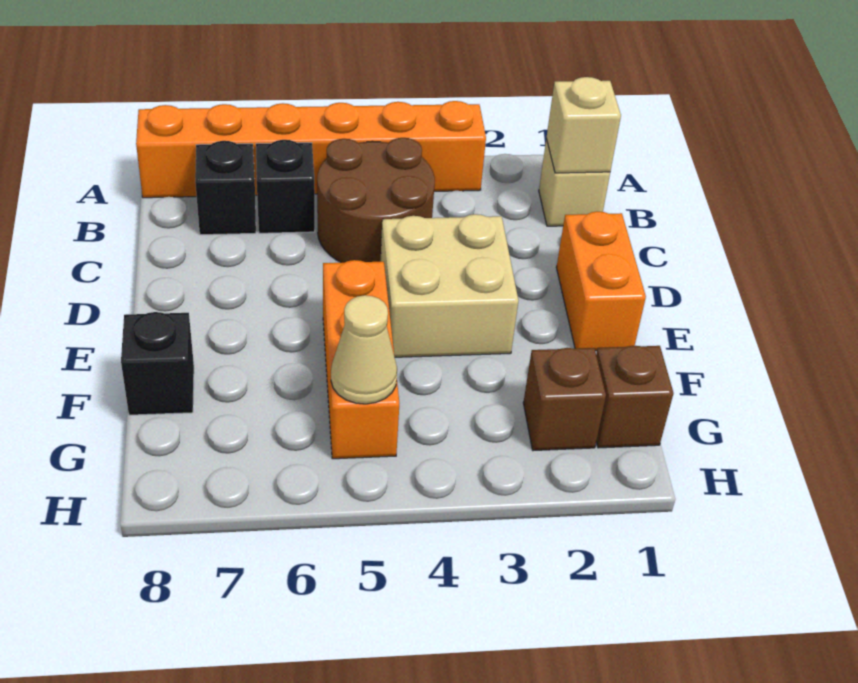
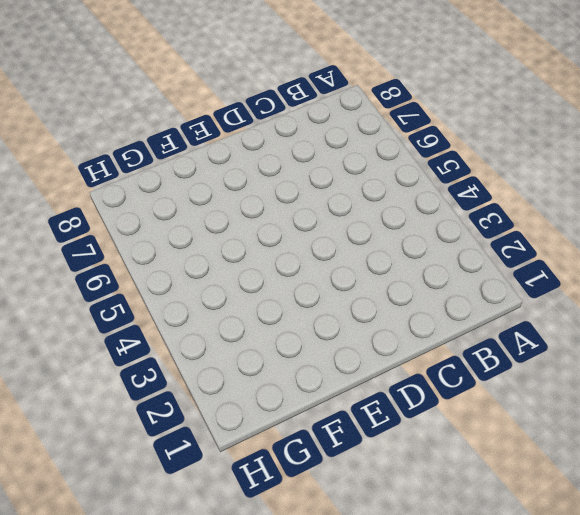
none -> orange brick A3:A8 level 1
none -> tan brick B1 level 1
none -> brown round brick B4:C5 level 1

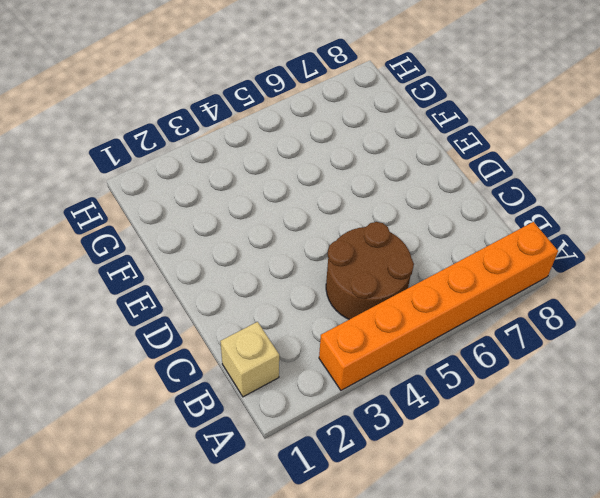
none -> black brick B6 level 1
none -> black brick B7 level 1
none -> orange brick D1:E1 level 1

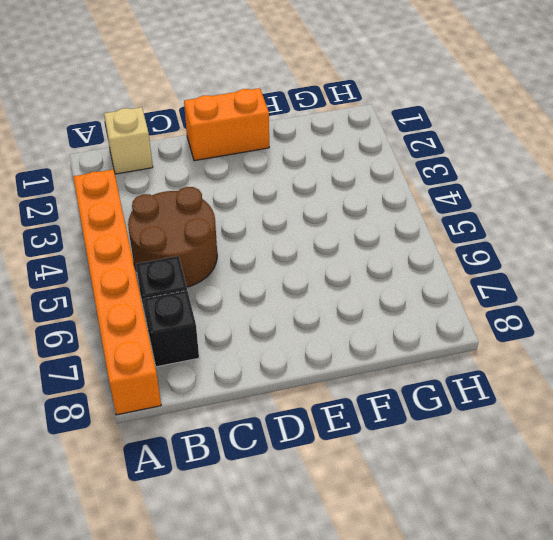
none -> tan brick D3:E4 level 1
none -> orange brick E5:G5 level 1
none -> black brick F8 level 1

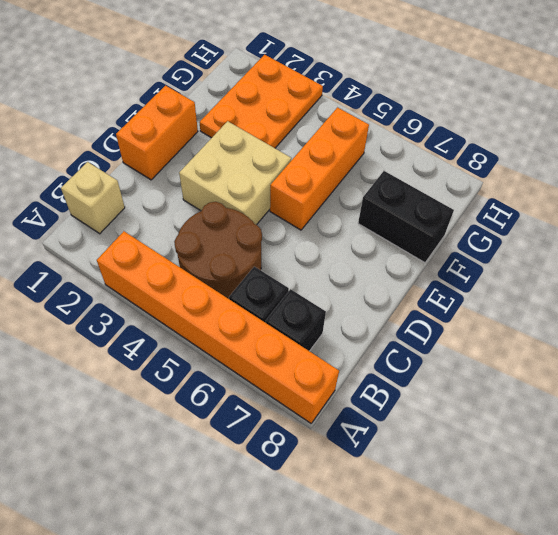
orange plate F2:H3 level 1 -> brown brick G2 level 1
black brick F7:F8 level 1 -> black brick F8 level 1
none -> brown brick G1 level 1
none -> tan brick B1 level 2
none -> tan cone G5 level 2

